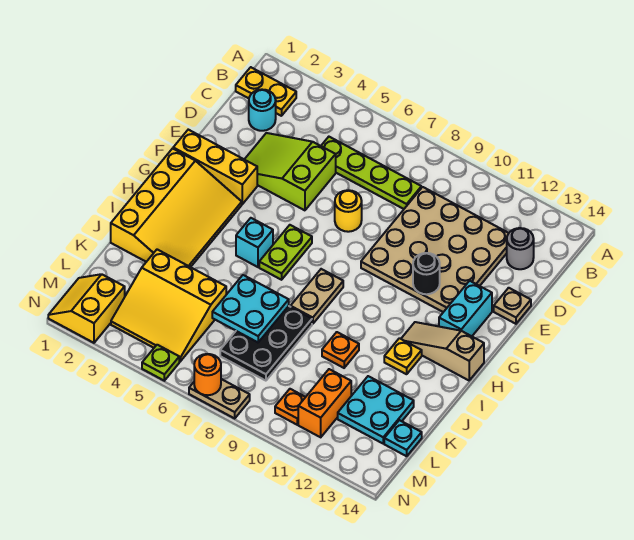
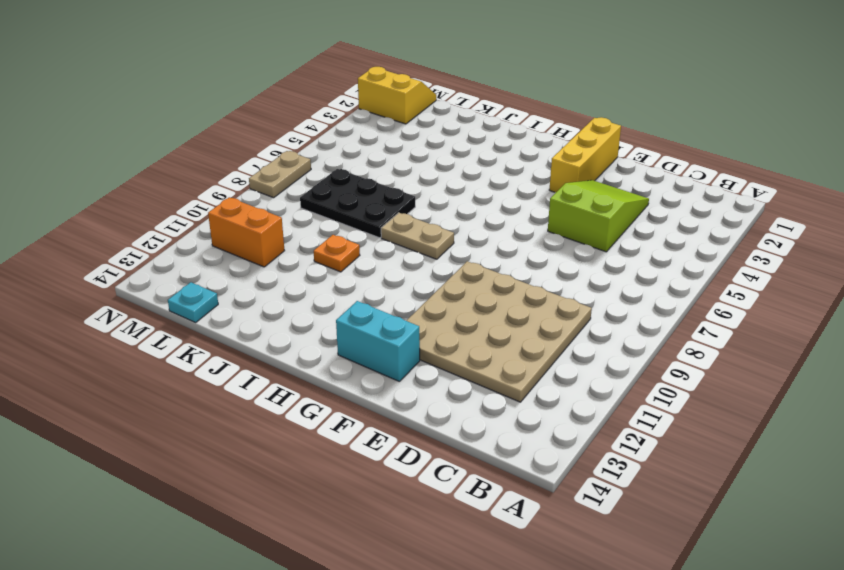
none -> yellow plate B1:B2 level 1
none -> cyan round brick C2 level 1
none -> lime plate C5:C8 level 1

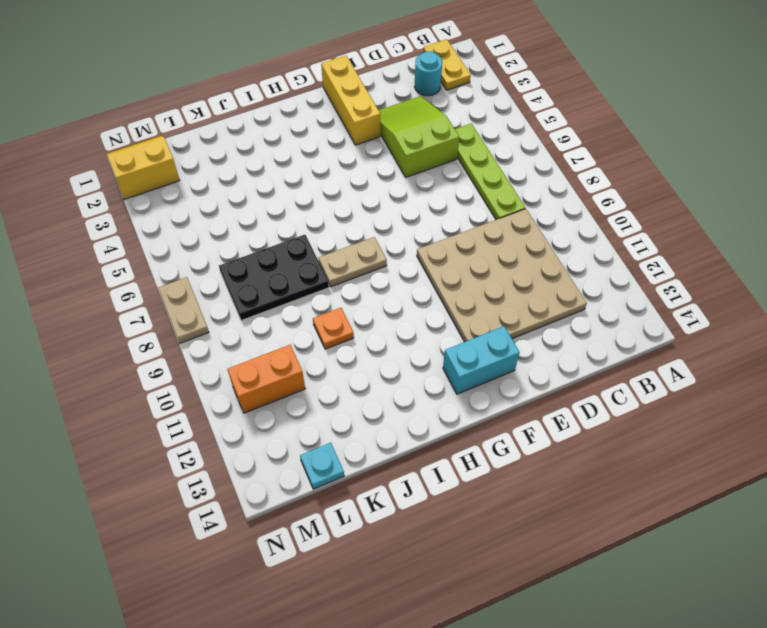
none -> grey round brick C13 level 1
none -> yellow round brick E7 level 1
none -> tan plate E14 level 1

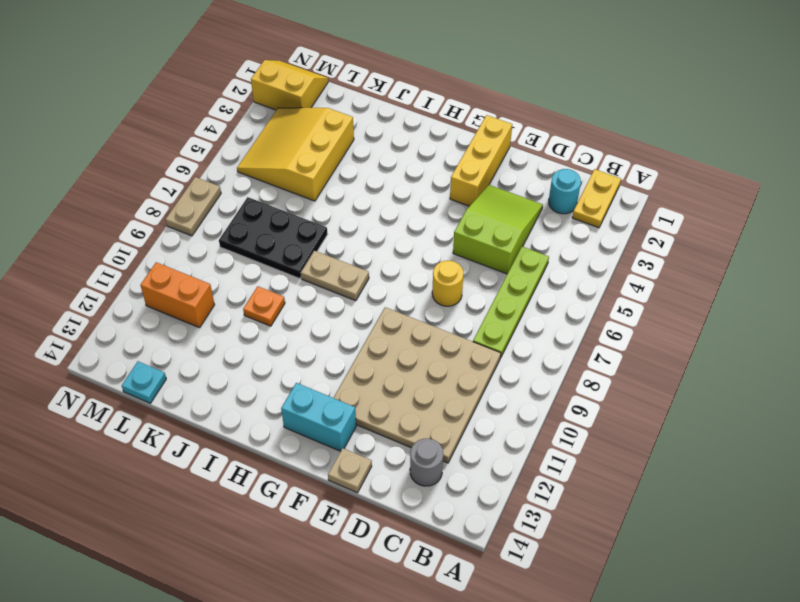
none -> yellow slope G1:J3 level 1 top 1
none -> lime plate G6:H6 level 1
none -> cyan brick H5 level 1

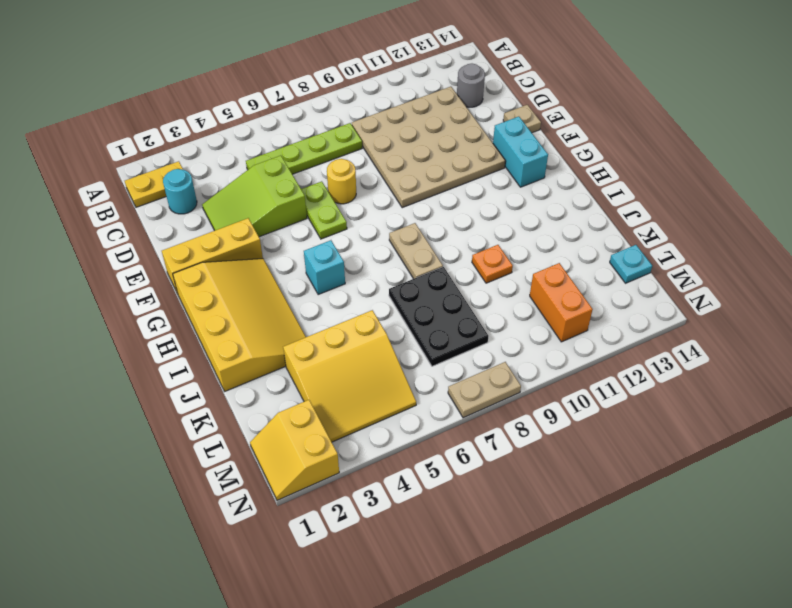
lime plate E6:F6 level 1 -> lime plate G6:H6 level 1
none -> tan slope H12:H14 level 1 top 14
none -> yellow plate I12 level 1
none -> cyan plate K12:L13 level 1

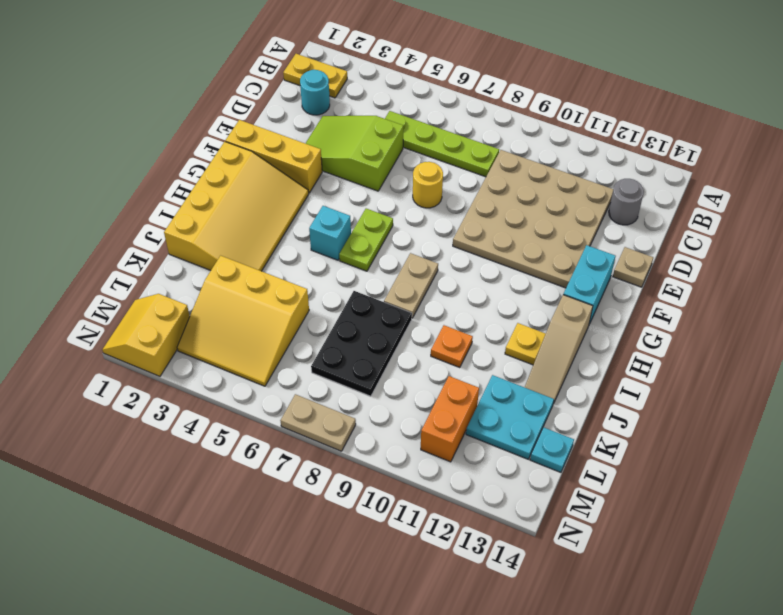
tan slope H13:J13 level 1 top H -> tan slope H12:H14 level 1 top 14
none -> orange plate M10 level 1
none -> lime plate N5 level 1
none -> black round brick F11 level 2

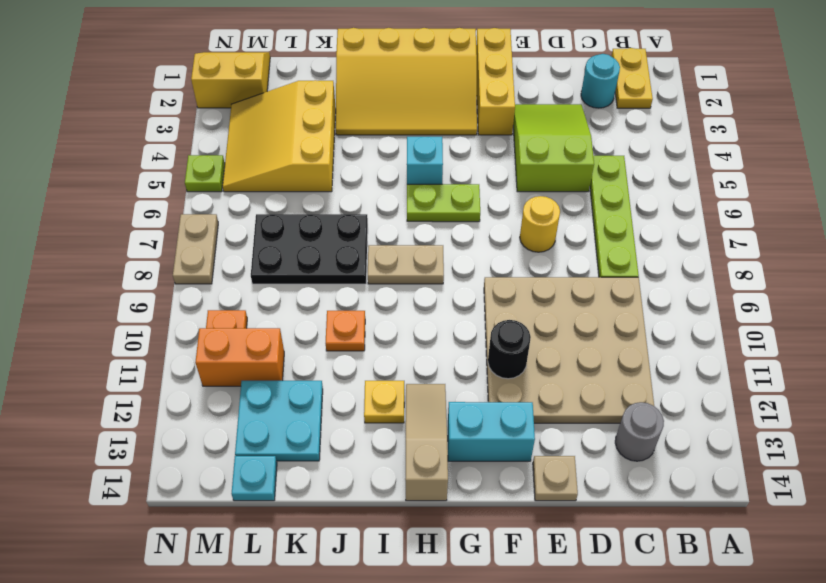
none -> cyan plate J6:K7 level 2
none -> orange round brick N7 level 2

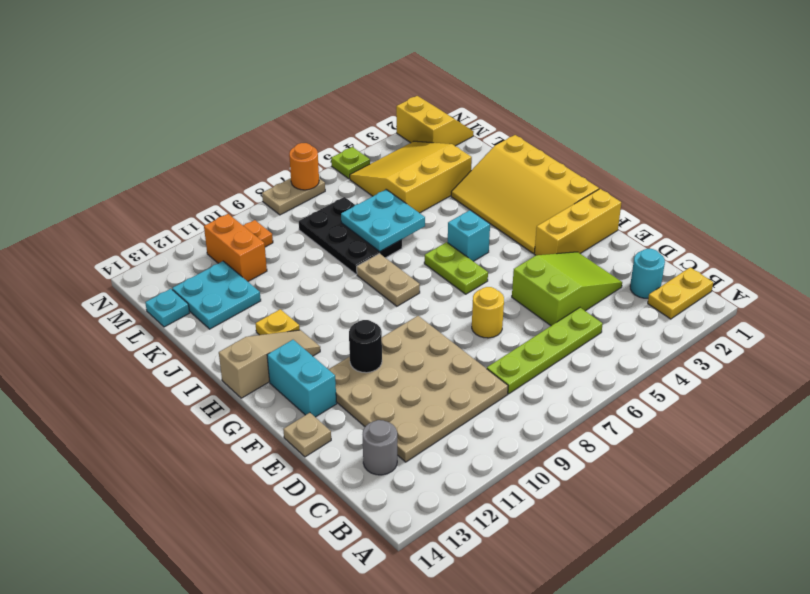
none -> orange plate J10 level 1

